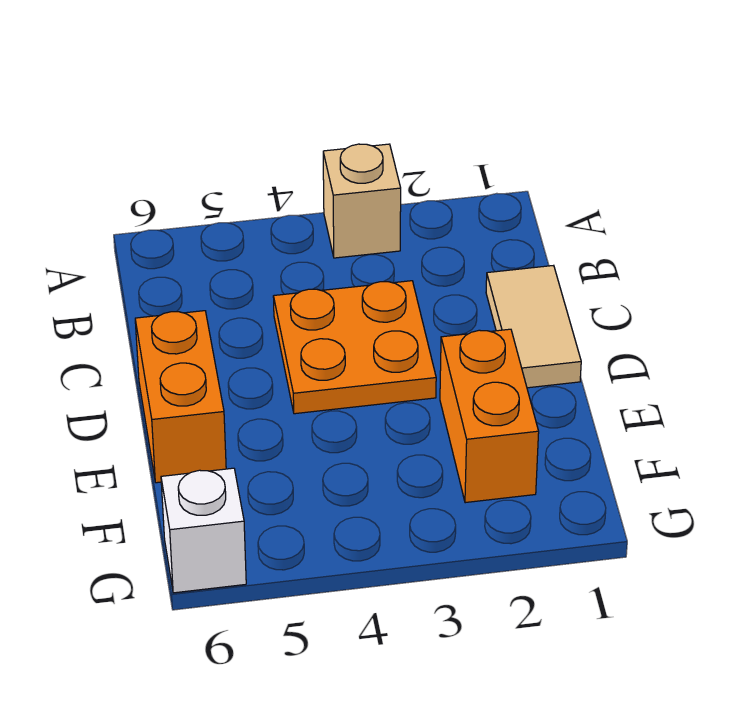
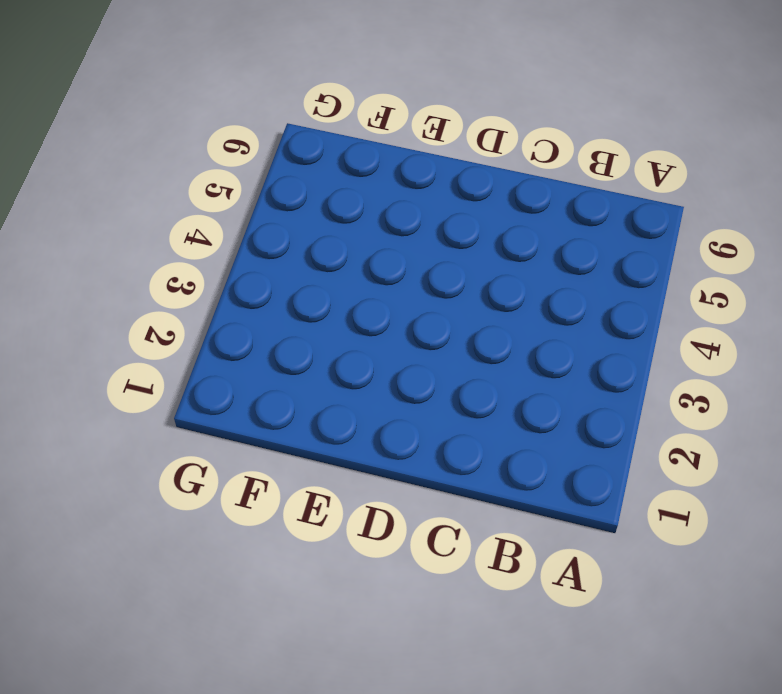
none -> tan brick A3 level 1
none -> tan tile C1:D1 level 1

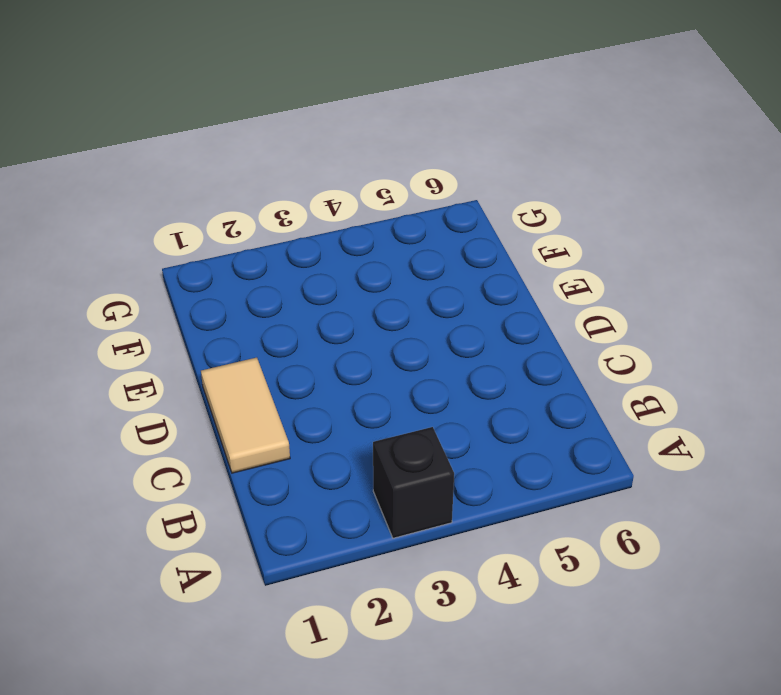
black brick A3 level 1 -> tan brick A3 level 1
none -> orange plate C3:D4 level 1
none -> orange brick D6:E6 level 1

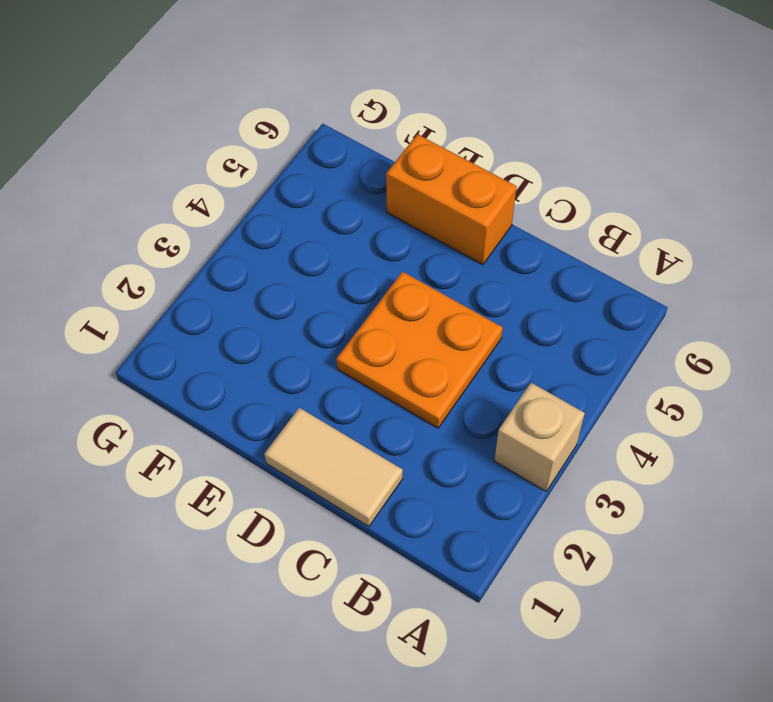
none -> orange brick E2:F2 level 1
none -> white brick G6 level 1

